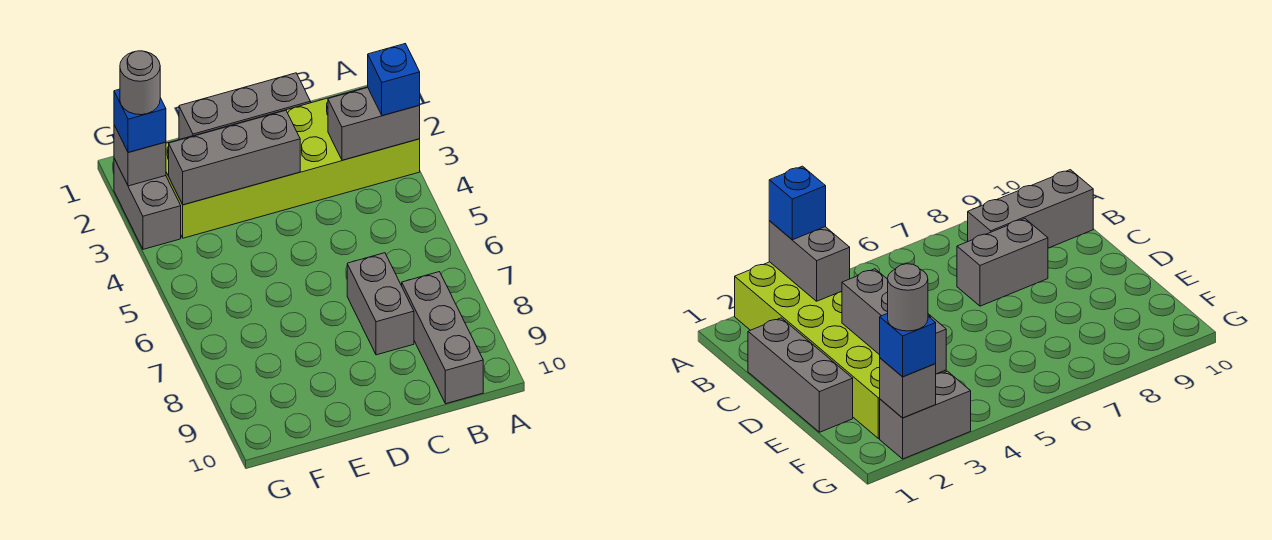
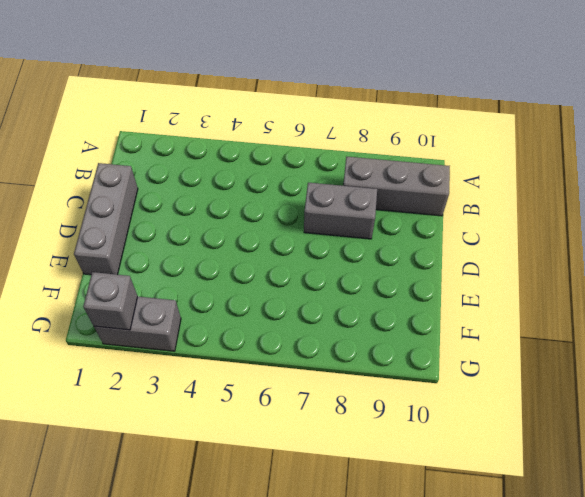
none -> lime brick A2:F3 level 1
none -> grey brick A3:B3 level 2

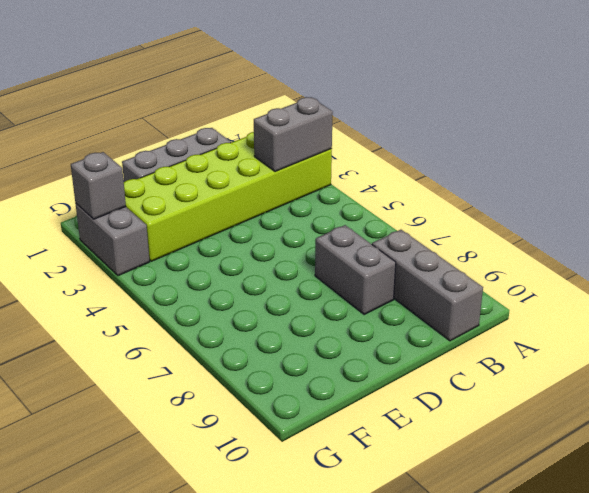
none -> grey brick D3:F3 level 2
none -> blue brick A3 level 3

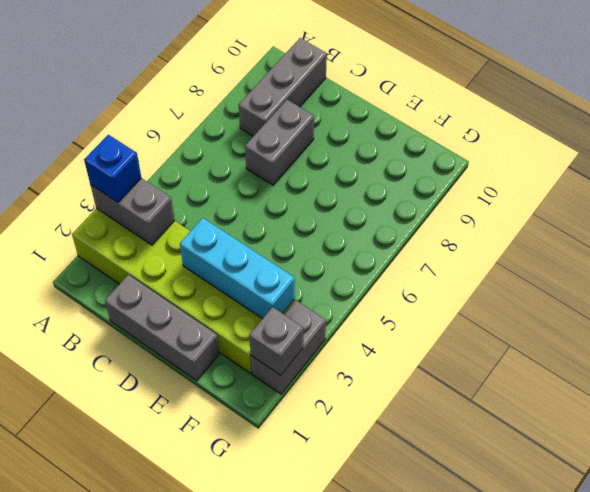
cyan brick D3:F3 level 2 -> grey brick D3:F3 level 2
none -> blue brick G2 level 3
none -> grey round brick G2 level 4

